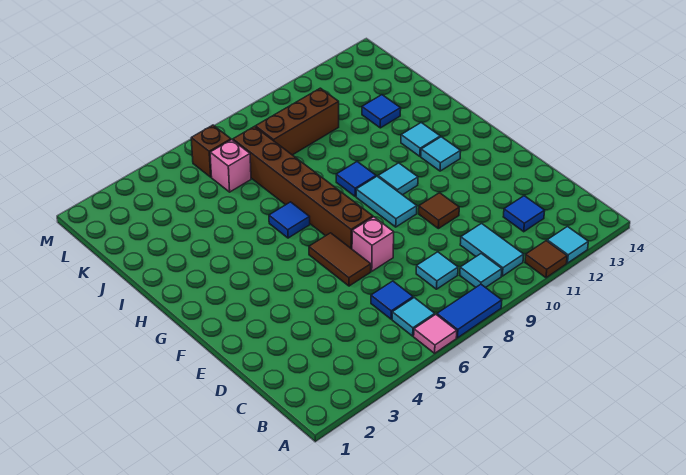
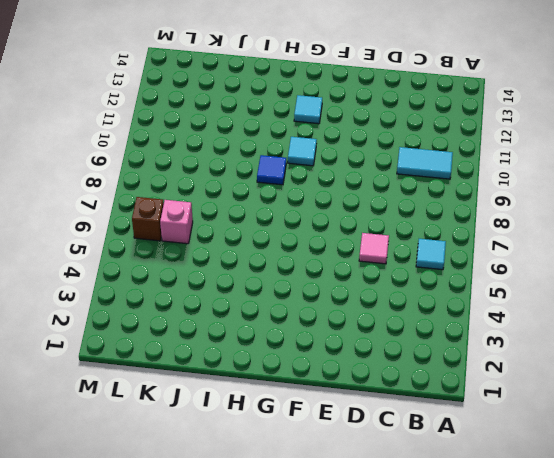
pink tile D6 level 1 -> pink tile A6 level 1
none -> blue tile A7:A8 level 1
none -> brown tile A11 level 1
none -> cyan tile A12 level 1

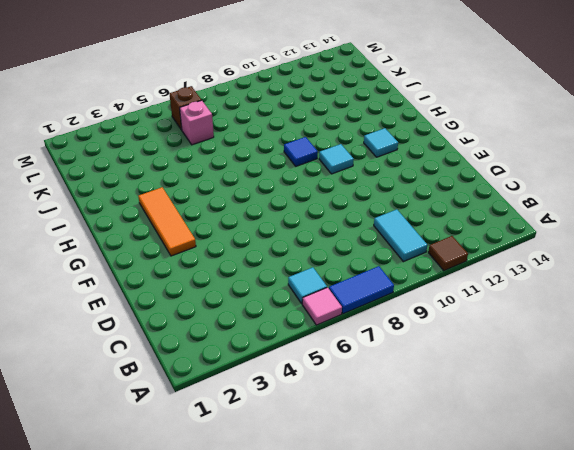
orange tile F3:H3 level 1 -> none
none -> cyan tile A12 level 1
none -> cyan tile B9 level 1
none -> blue tile C6 level 1

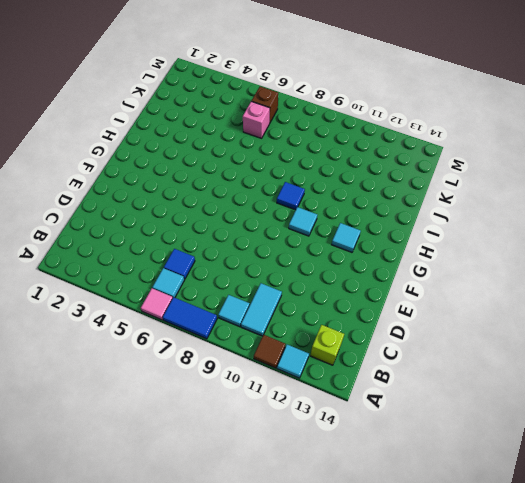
lime brick B13 level 1 -> none
none -> cyan tile C8 level 1
none -> blue tile C12 level 1
none -> brown tile E6:F6 level 1

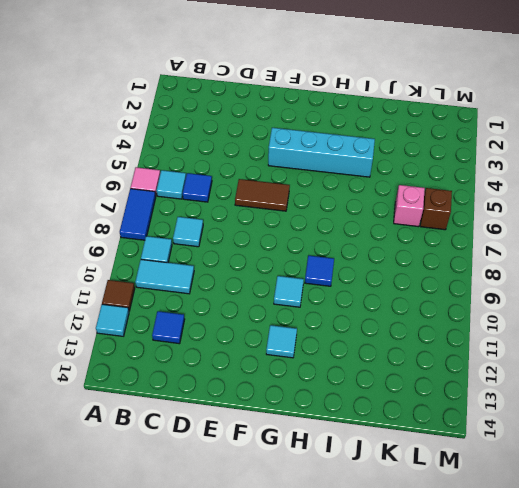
cyan brick F4:I4 level 1 -> none
none -> pink brick E7 level 1
none -> brown tile E10 level 1
none -> brown brick F7:K7 level 1

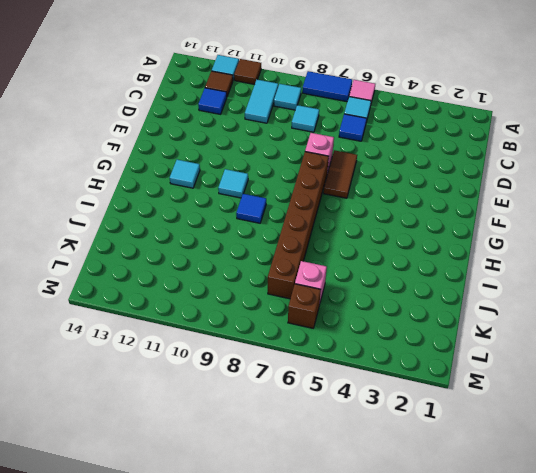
brown tile B12 level 1 -> brown tile E10 level 1
none -> cyan tile F9:G9 level 1
none -> blue tile H6 level 1
none -> cyan tile H12 level 1

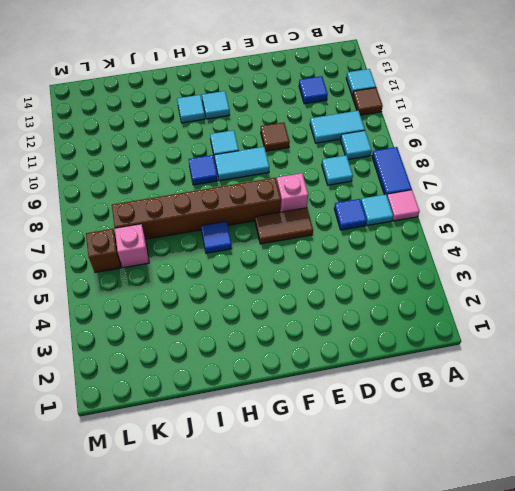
none -> blue tile J12 level 1
none -> brown brick K8:K10 level 1

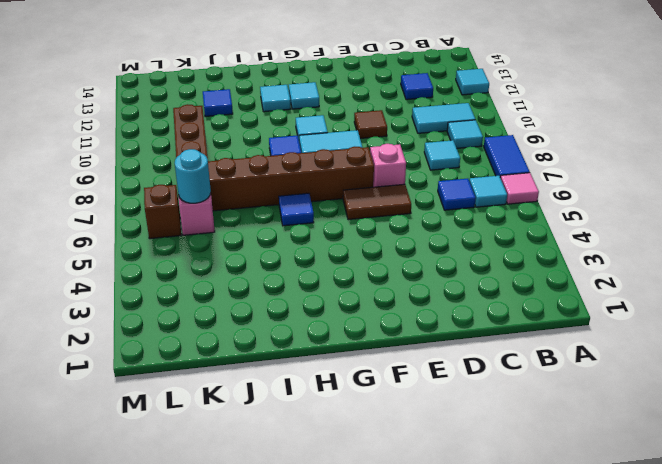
cyan round brick K6 level 2 -> none
none -> brown tile A11 level 1

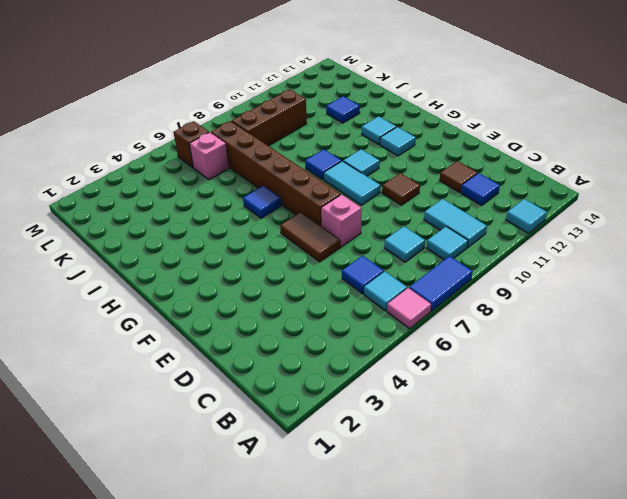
brown tile D12 level 1 -> brown tile A11 level 1

